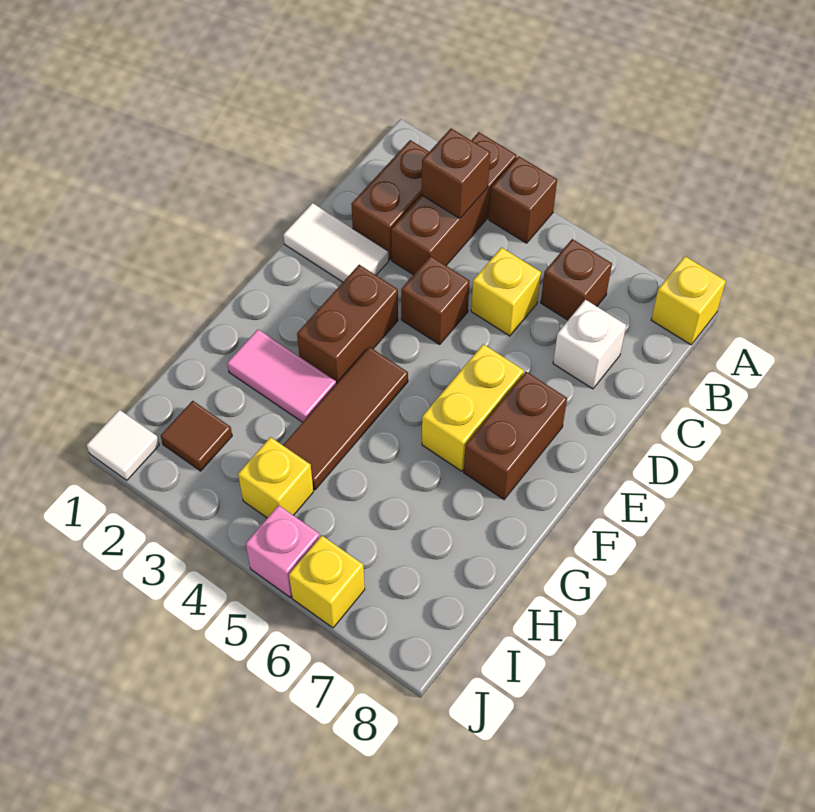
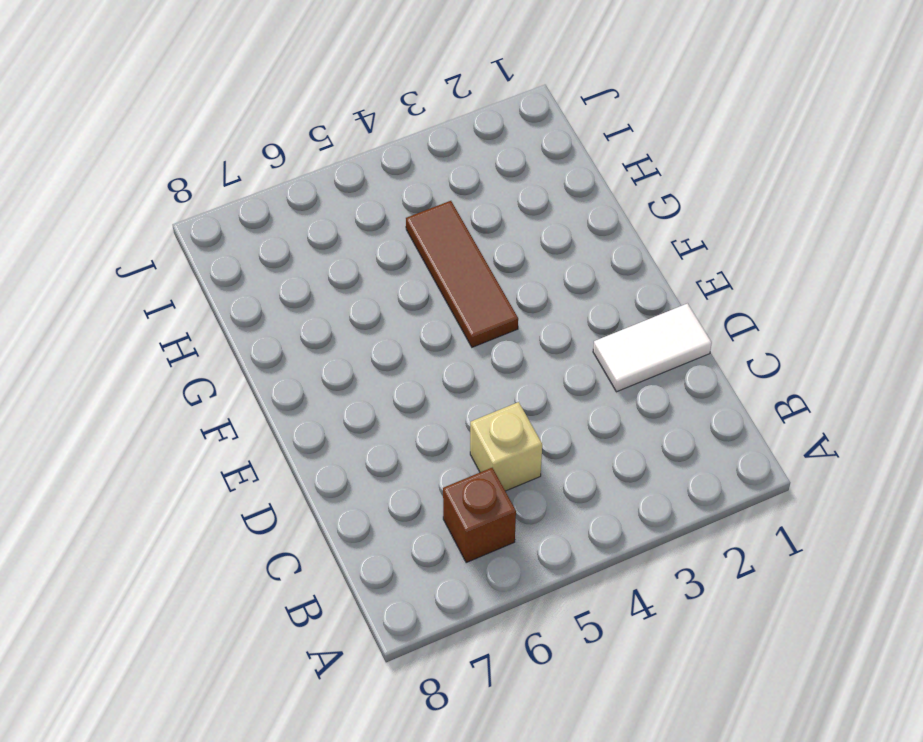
tan brick C5 level 1 -> yellow brick C5 level 1
none -> brown brick A3:C3 level 1
none -> brown brick A4 level 1
none -> yellow brick A8 level 1

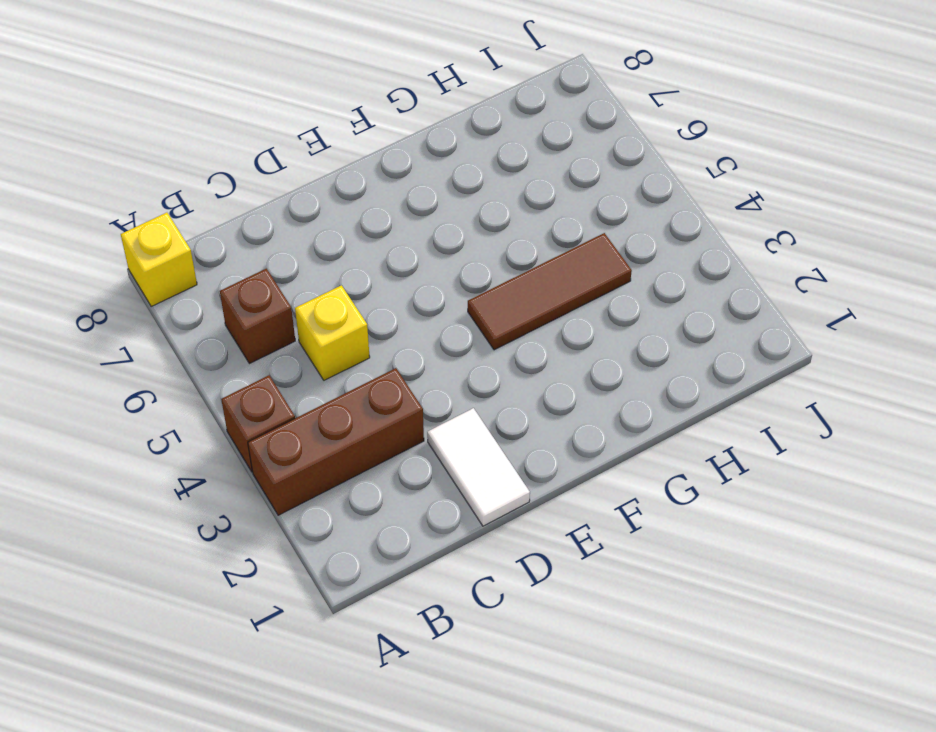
none -> brown brick B2:C2 level 1
none -> white brick C7 level 1
none -> brown brick D4 level 1

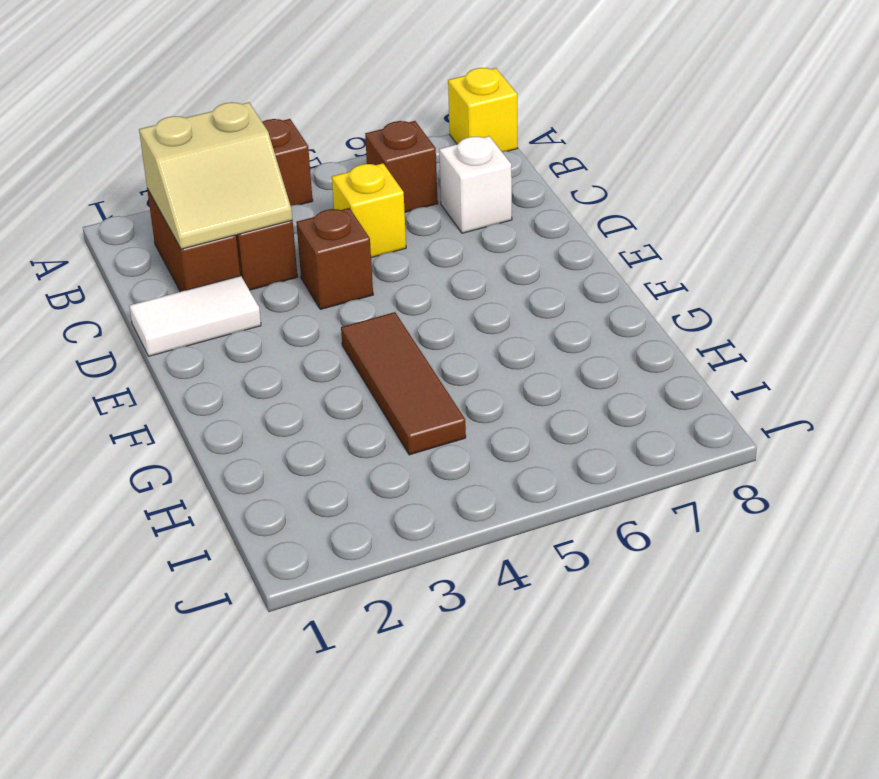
tan slope B2:C3 level 2 top B -> brown brick B3 level 2
none -> brown brick E3:F3 level 1
none -> yellow brick E6:F6 level 1
none -> brown brick E7:F7 level 1

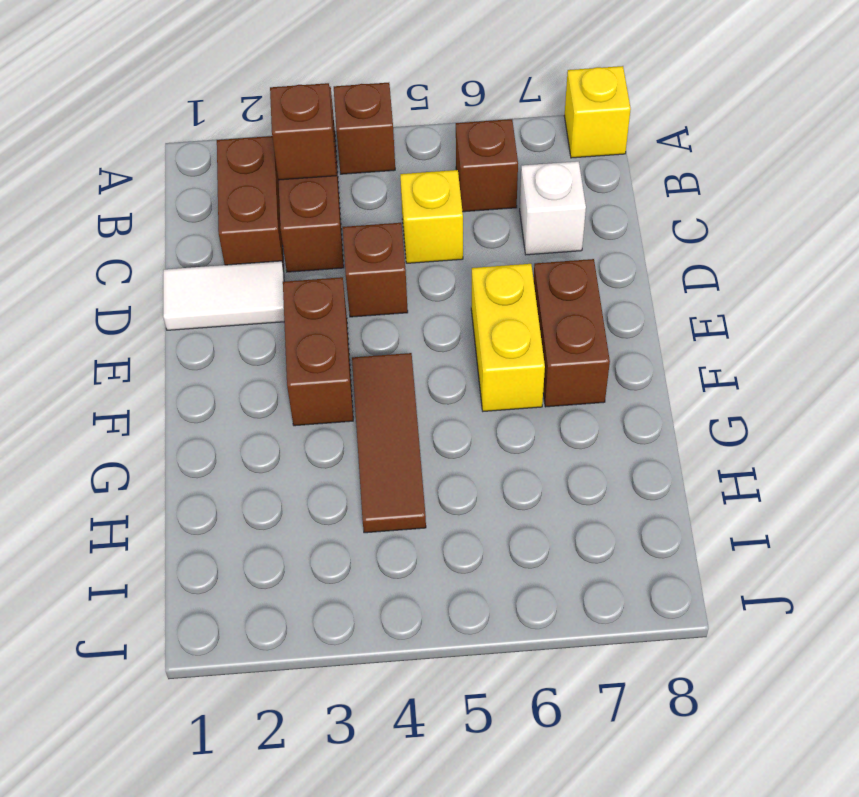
none -> pink tile G2:G3 level 1
none -> brown tile I2 level 1
none -> yellow brick I4 level 1

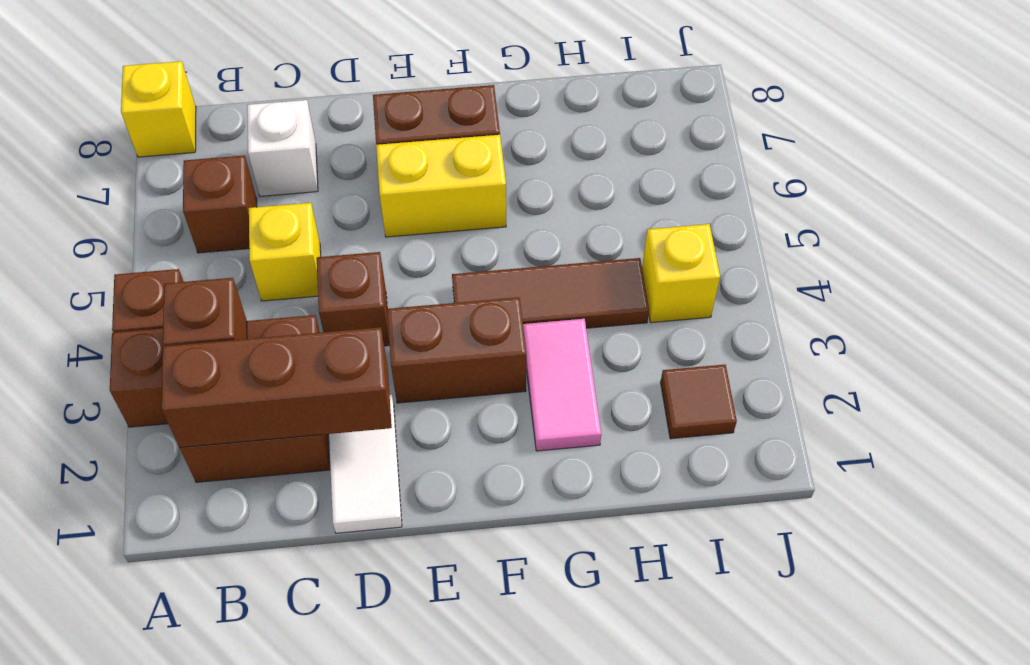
brown brick B2:D2 level 2 -> none
none -> white tile J1 level 1
none -> pink brick J5 level 1
none -> yellow brick J6 level 1

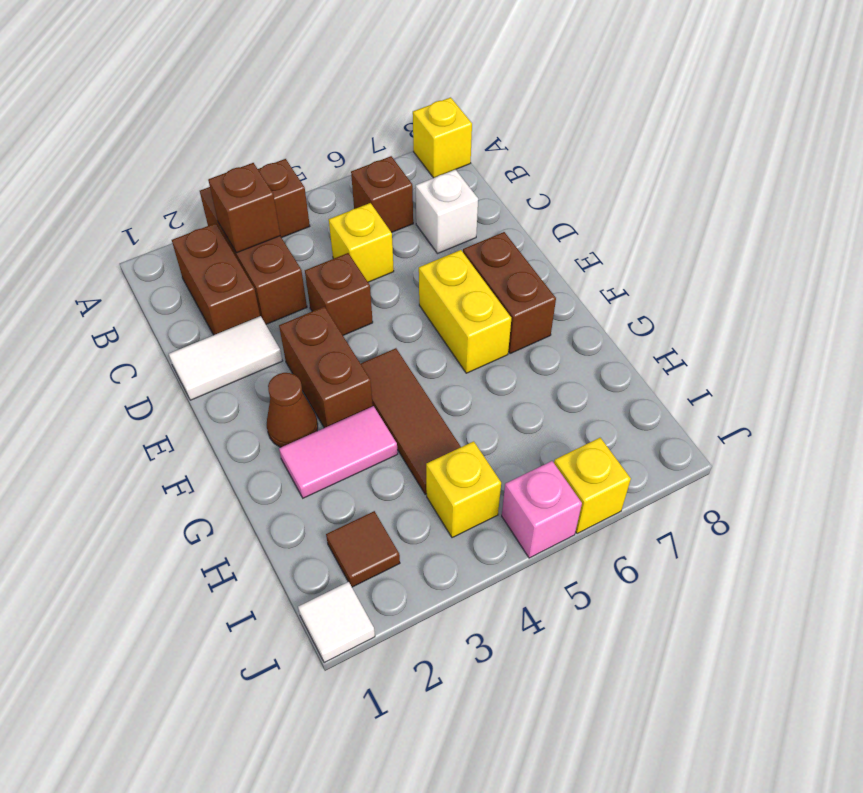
brown cone F2 level 1 -> none

